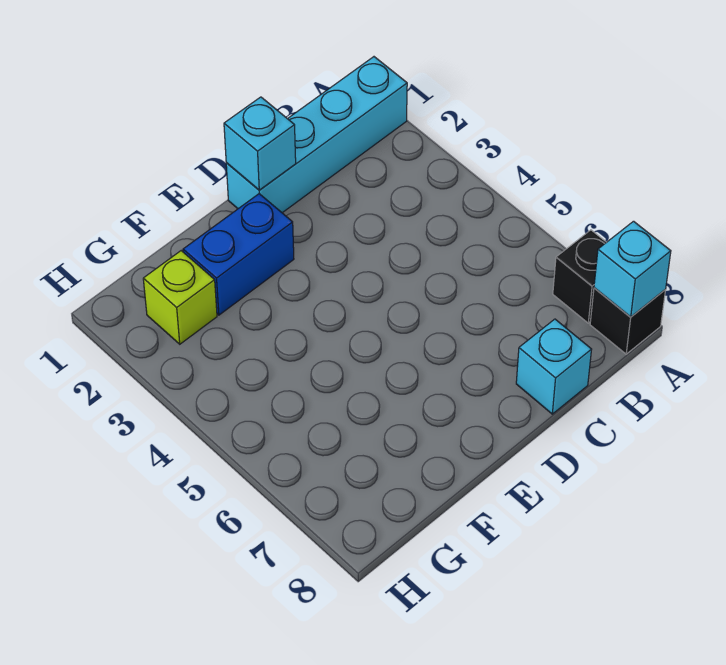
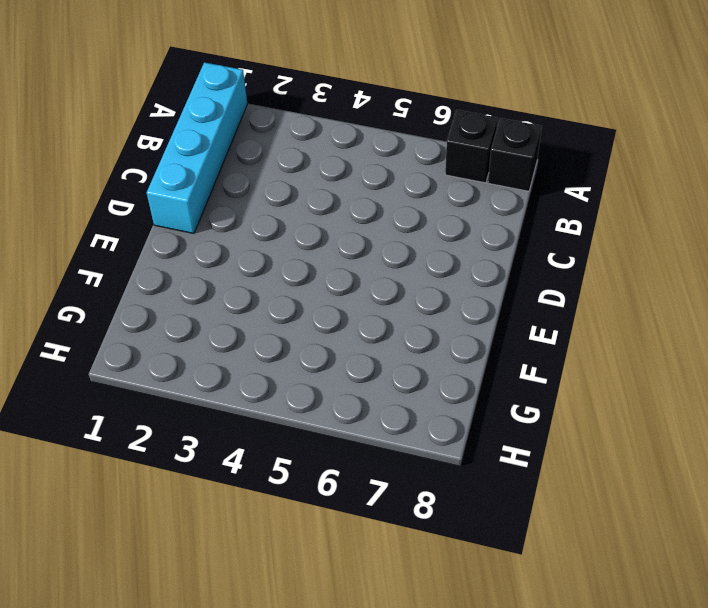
none -> cyan brick C8 level 1
none -> blue brick E2:F2 level 1

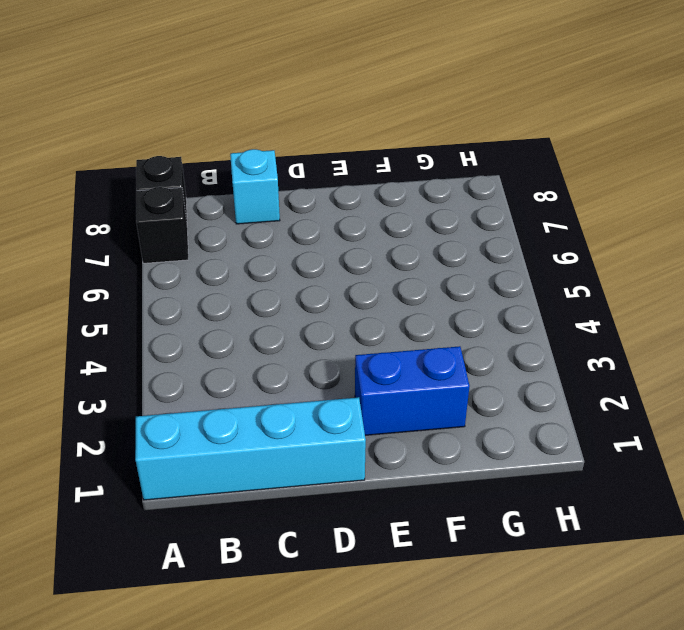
none -> lime brick G2 level 1
none -> cyan brick A8 level 2

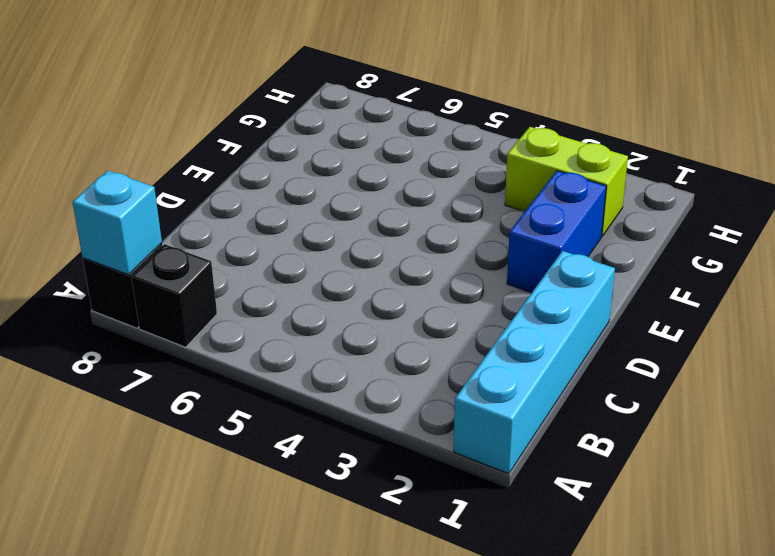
lime brick G2:G3 level 1 -> lime brick G2 level 1
none -> cyan brick C8 level 1
none -> cyan brick D1 level 2

